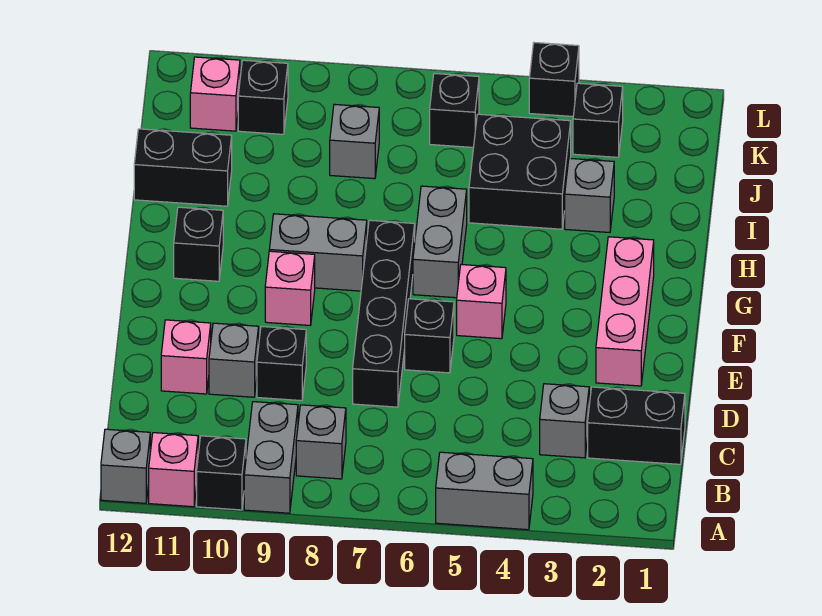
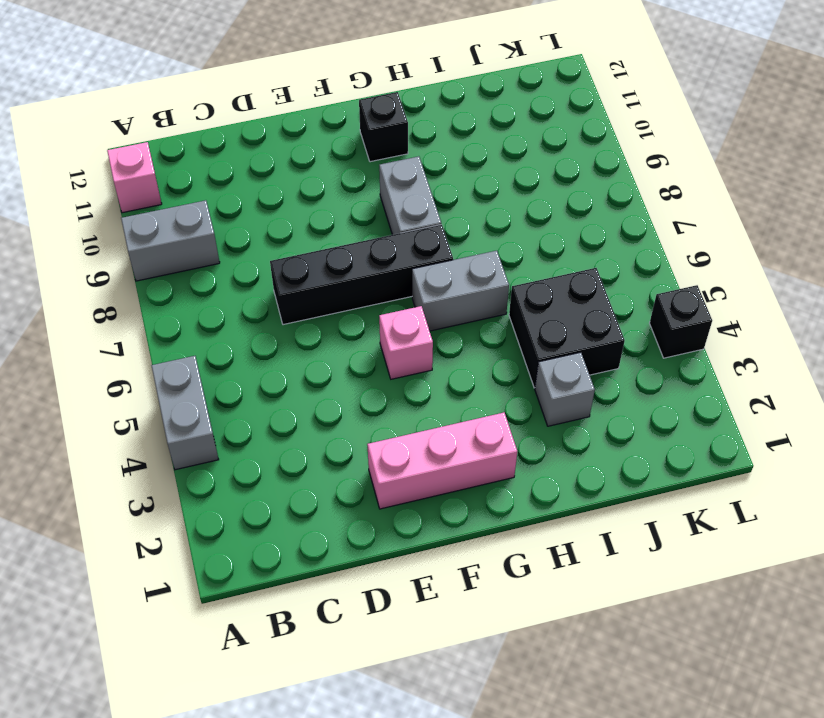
none -> black brick A10 level 1
none -> grey brick A12 level 1
none -> grey brick B8 level 1

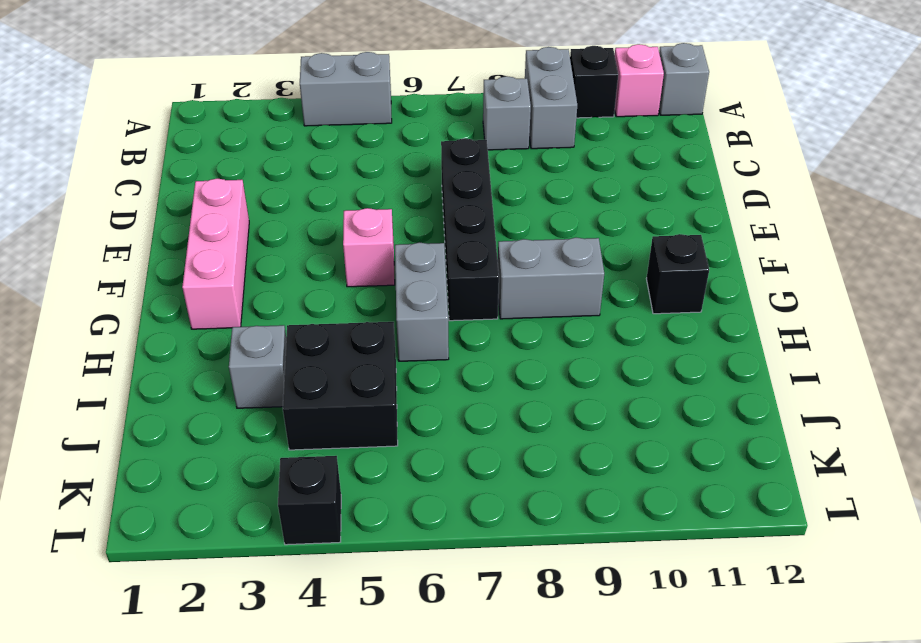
none -> black brick C1:C2 level 1
none -> grey brick C3 level 1
none -> black brick D9 level 1

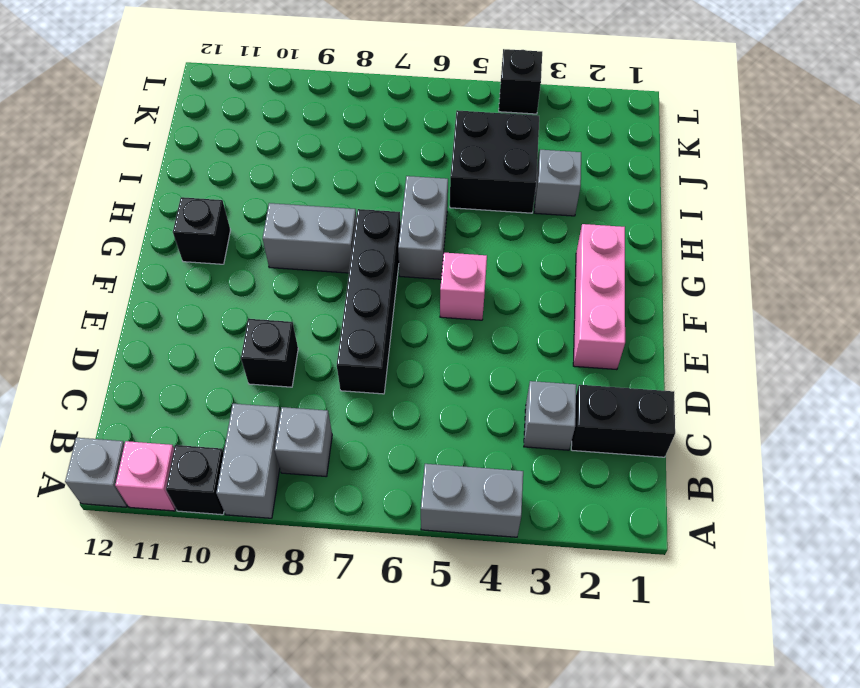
none -> grey brick D10 level 1
none -> pink brick D11 level 1
none -> black brick E6 level 1

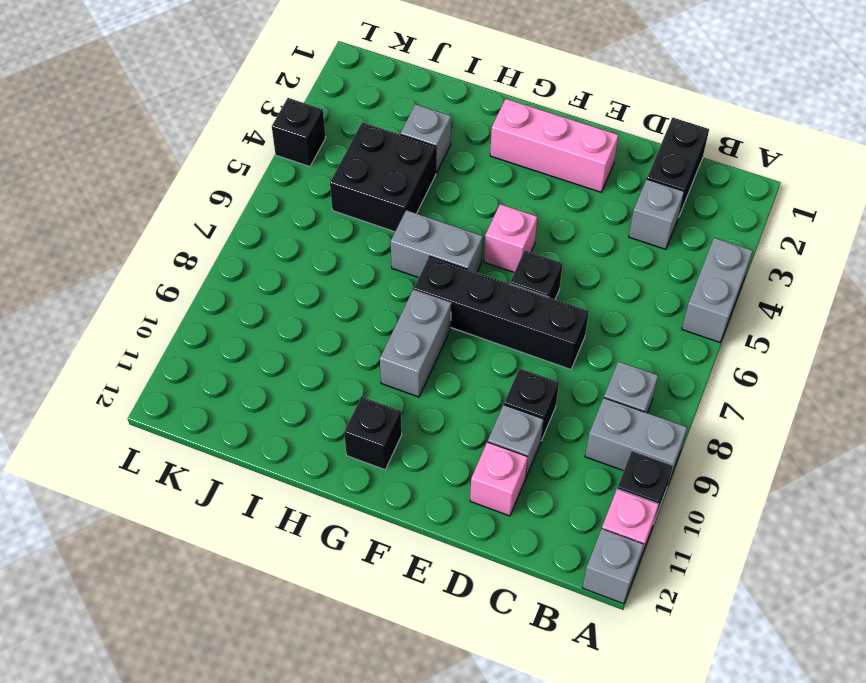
none -> pink brick F9 level 1
none -> black brick I11:I12 level 1
none -> grey brick J8 level 1

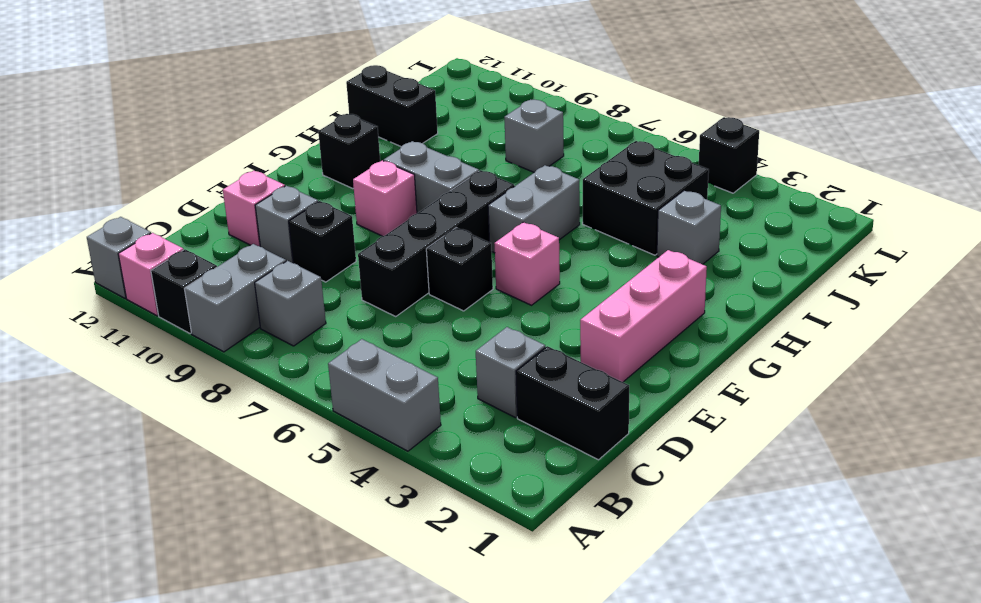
none -> black brick K3 level 1
none -> black brick K6 level 1
none -> black brick K10 level 1

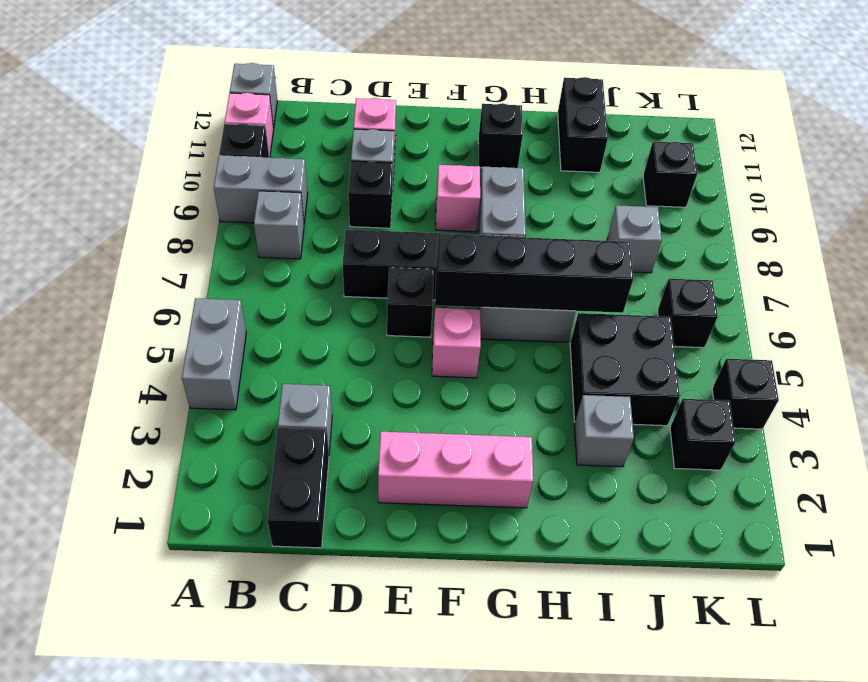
black brick F6:I6 level 2 -> none
none -> pink brick K11 level 1

